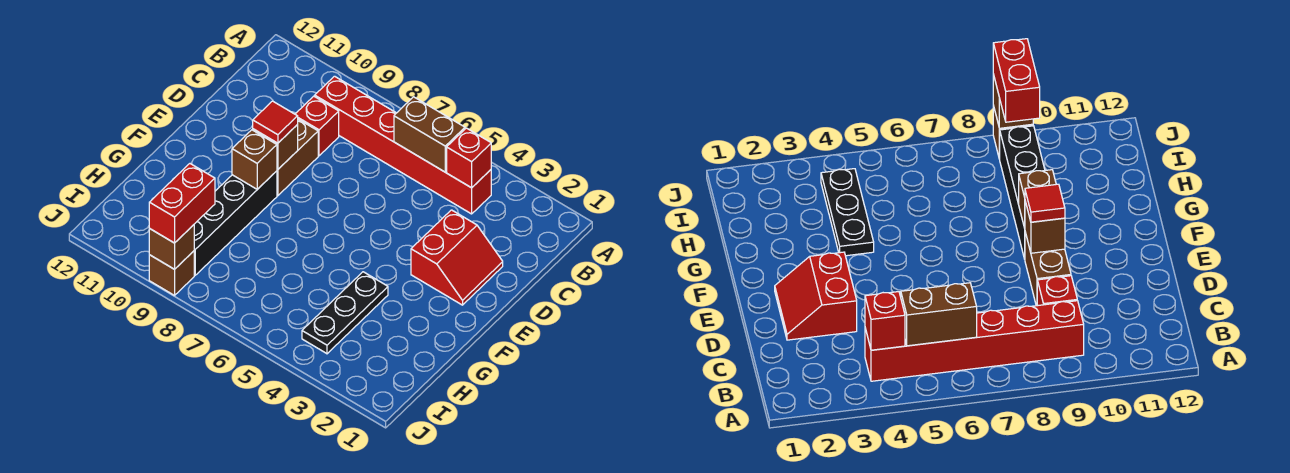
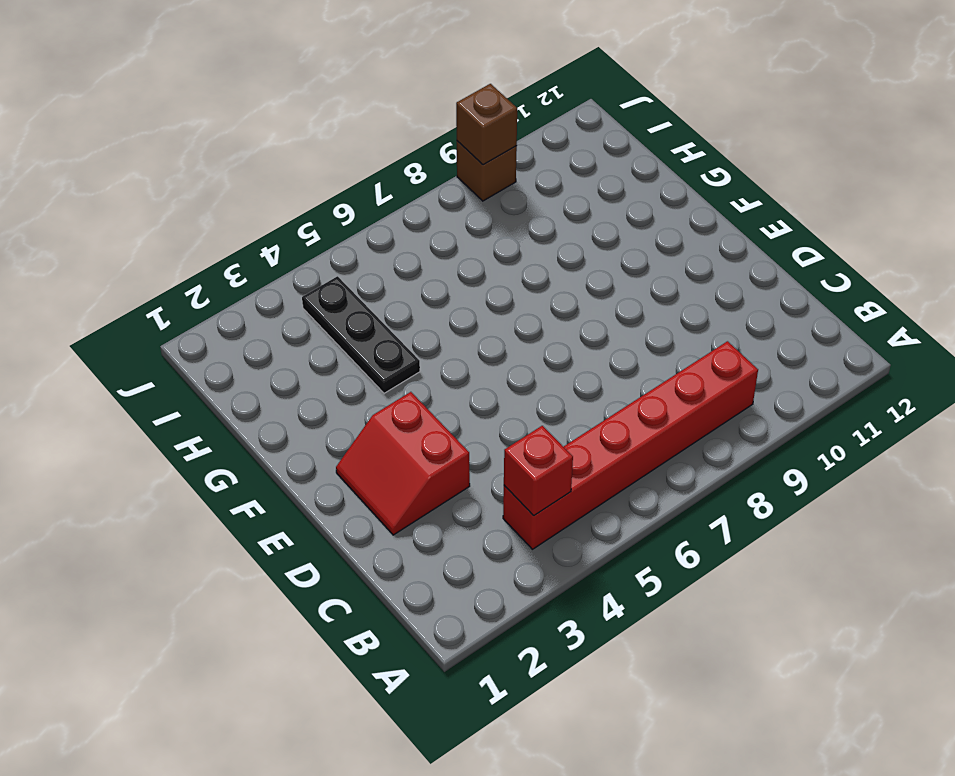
none -> red brick C9 level 1
none -> brown brick D9:E9 level 1
none -> black brick F9:I9 level 1

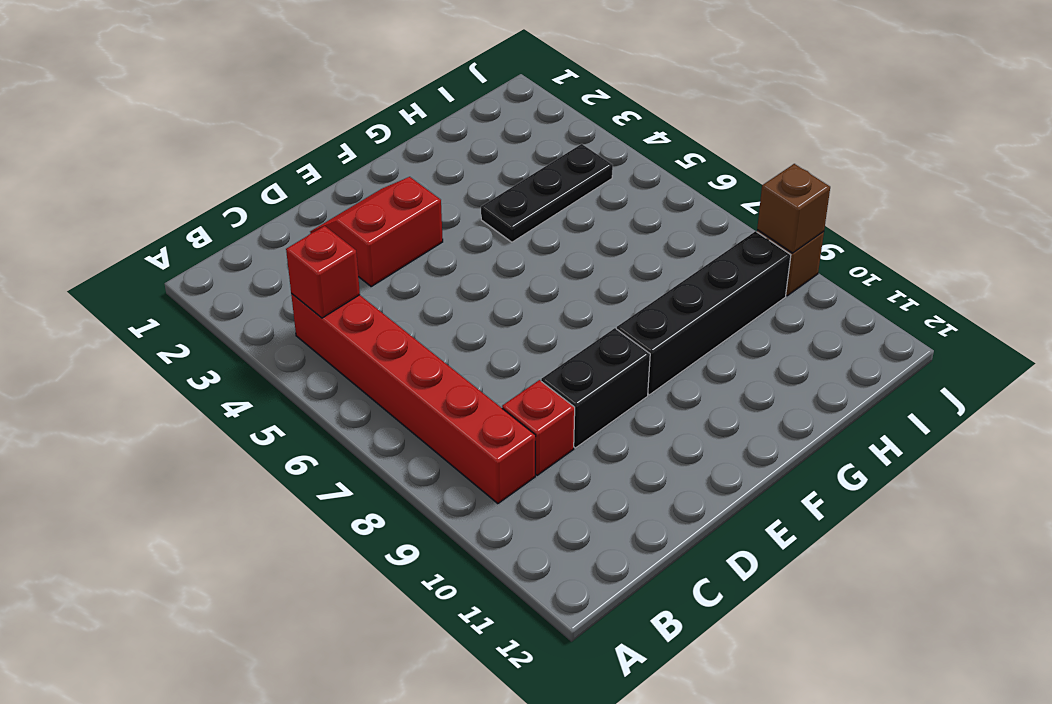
black brick D9:E9 level 1 -> brown brick D9:E9 level 1
none -> brown brick B5:B6 level 2
none -> brown brick E9 level 2
none -> brown brick F9 level 2

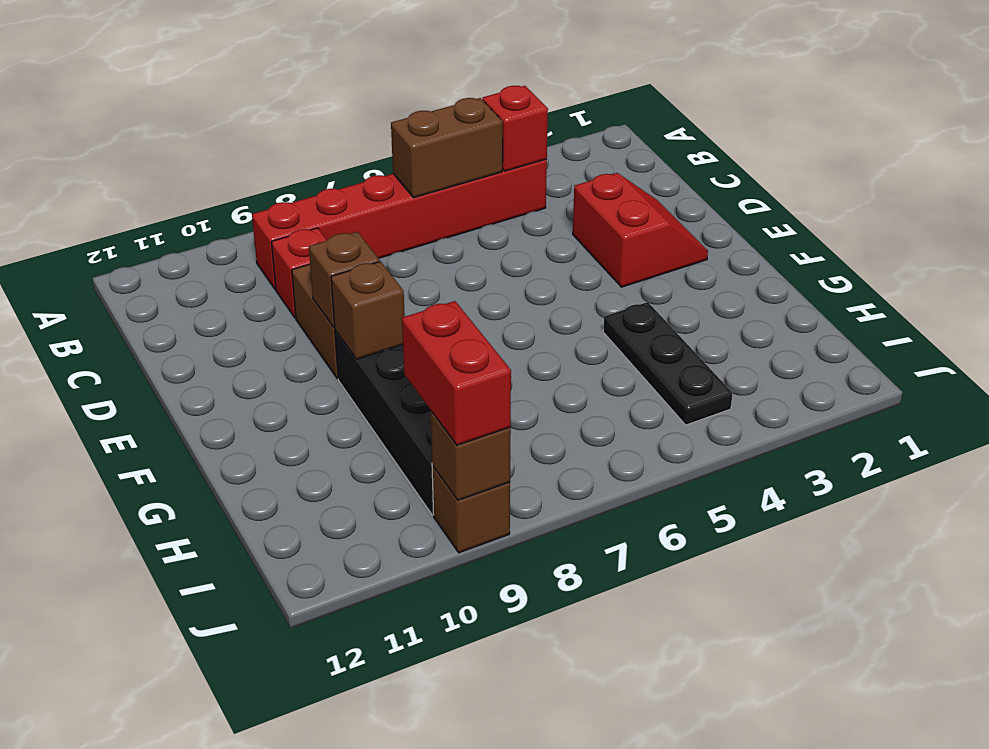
none -> red tile E9 level 3

